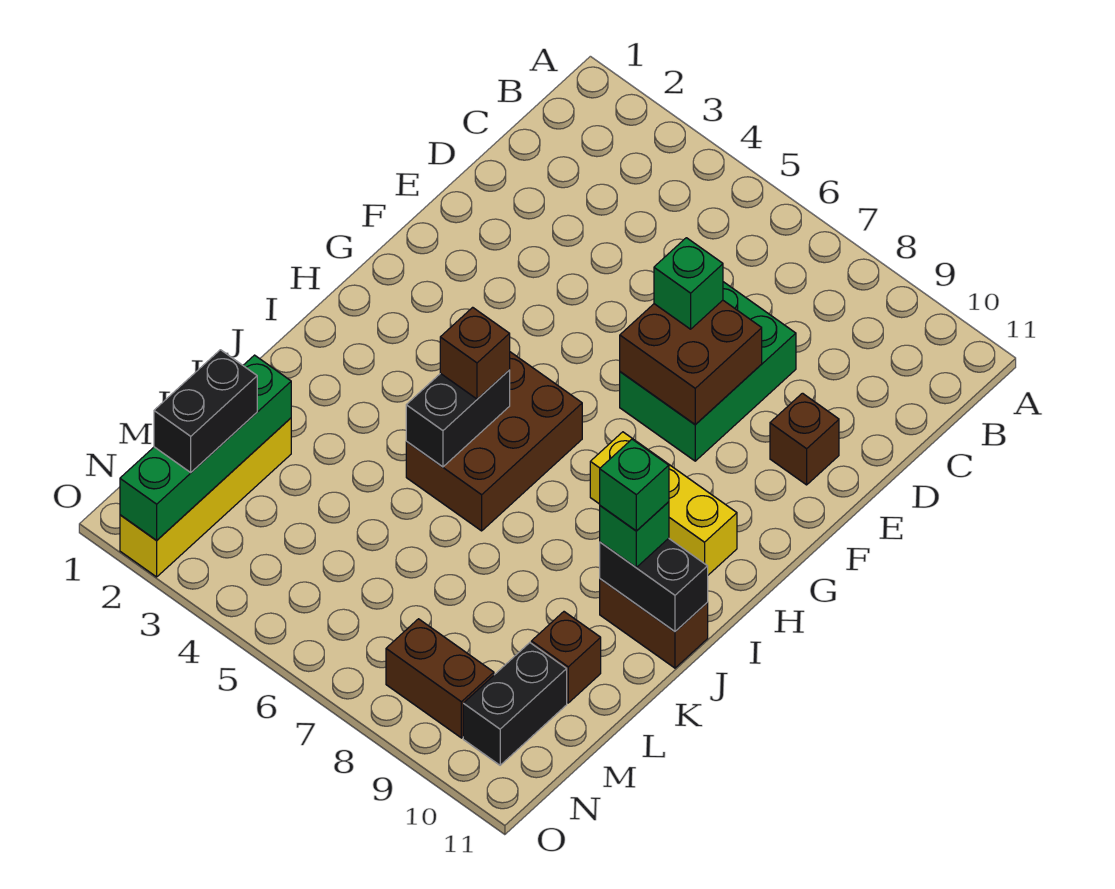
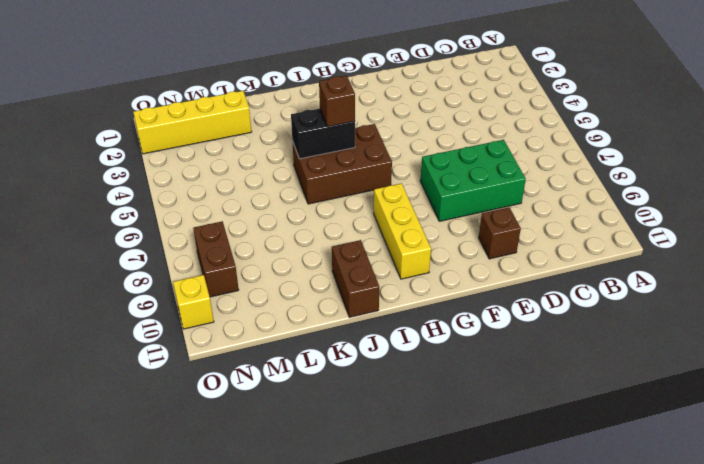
yellow brick O10 level 1 -> none
none -> brown brick L10 level 1
none -> black brick M10:N10 level 1
none -> brown brick E7:F8 level 2

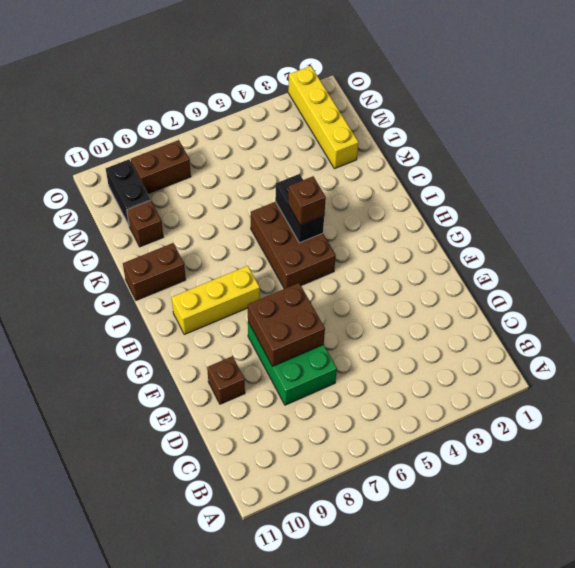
none -> black brick J10:J11 level 2
none -> green brick L2:O2 level 2
none -> green brick E7 level 3

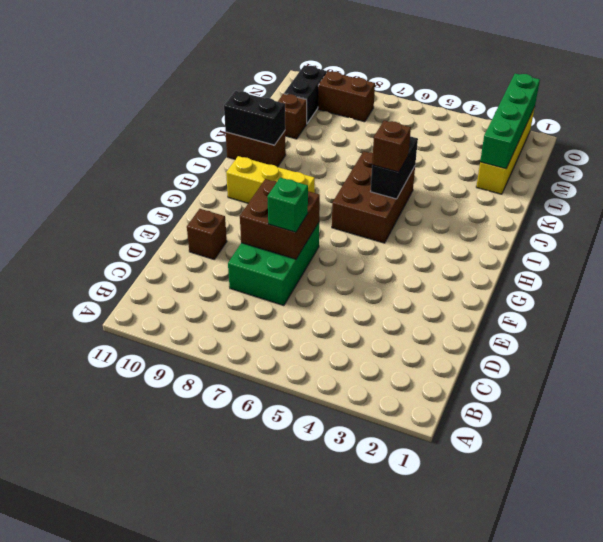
none -> green brick J10 level 3
none -> black brick M2:N2 level 3
none -> green brick J10 level 4

